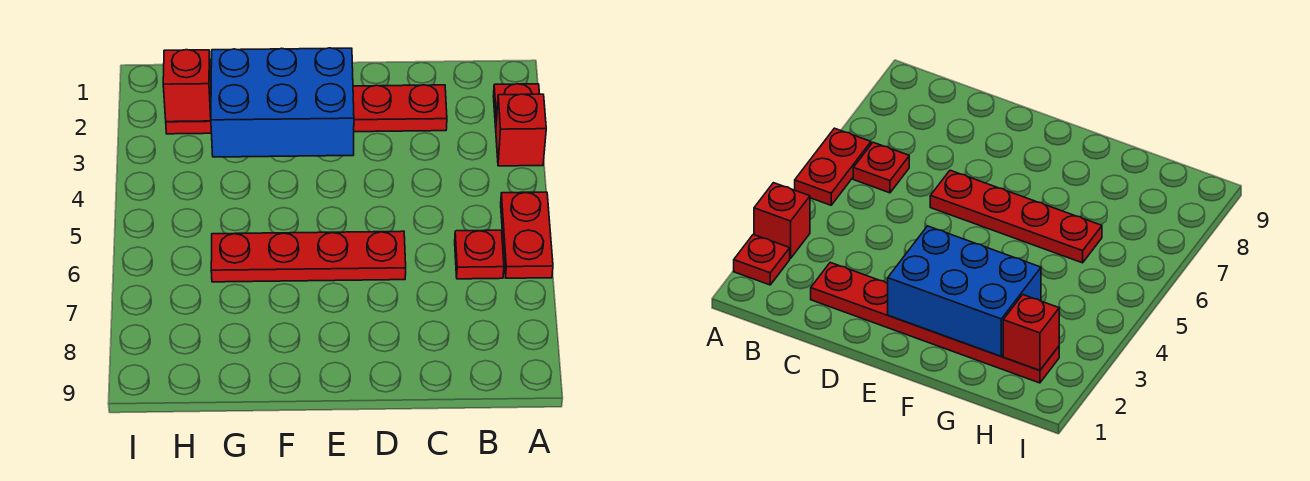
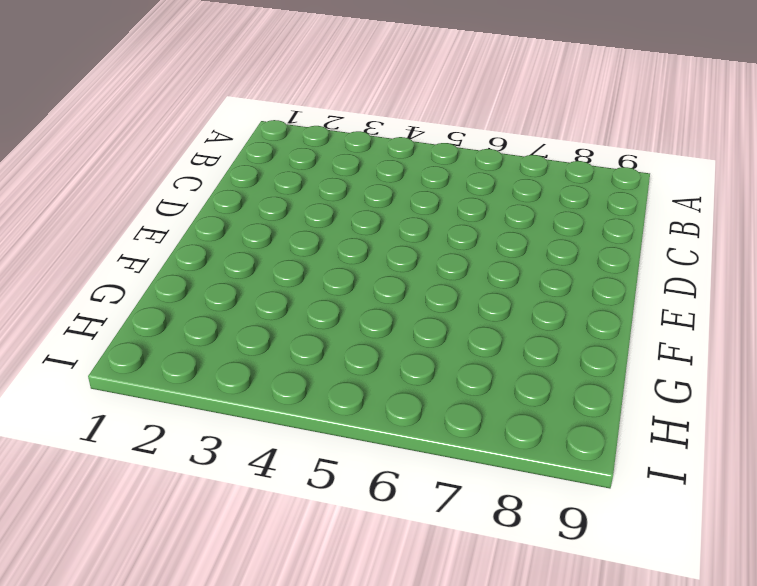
none -> red plate A2 level 1
none -> red brick A3 level 1

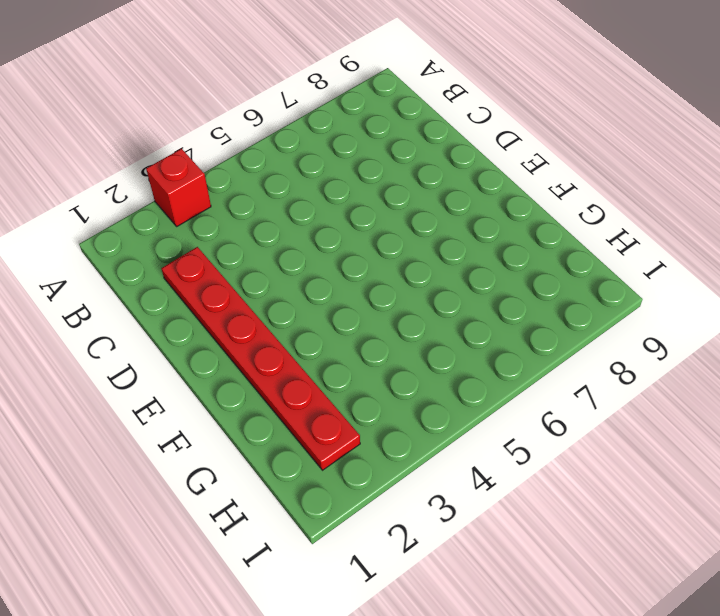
none -> red plate A2 level 1
none -> red plate A5:A6 level 1

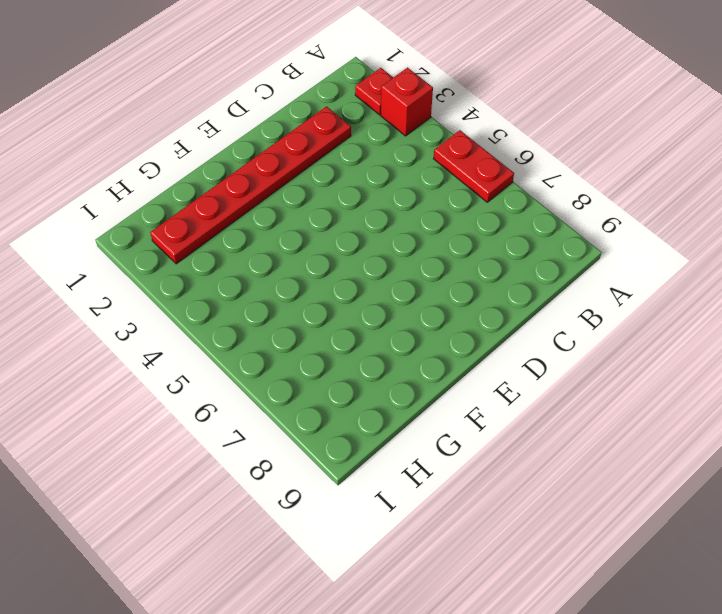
none -> red plate B6 level 1
none -> red plate D6:G6 level 1

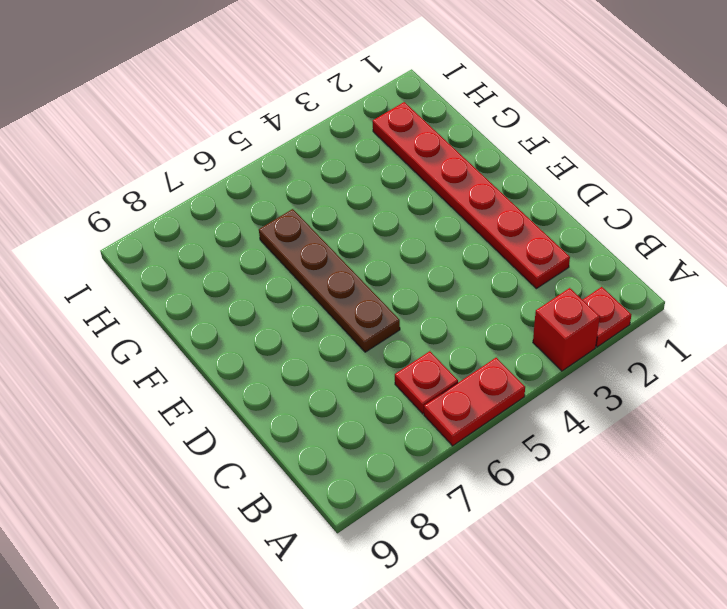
brown plate D6:G6 level 1 -> red plate D6:G6 level 1
none -> blue brick E2:G3 level 2
none -> red brick H2 level 2

